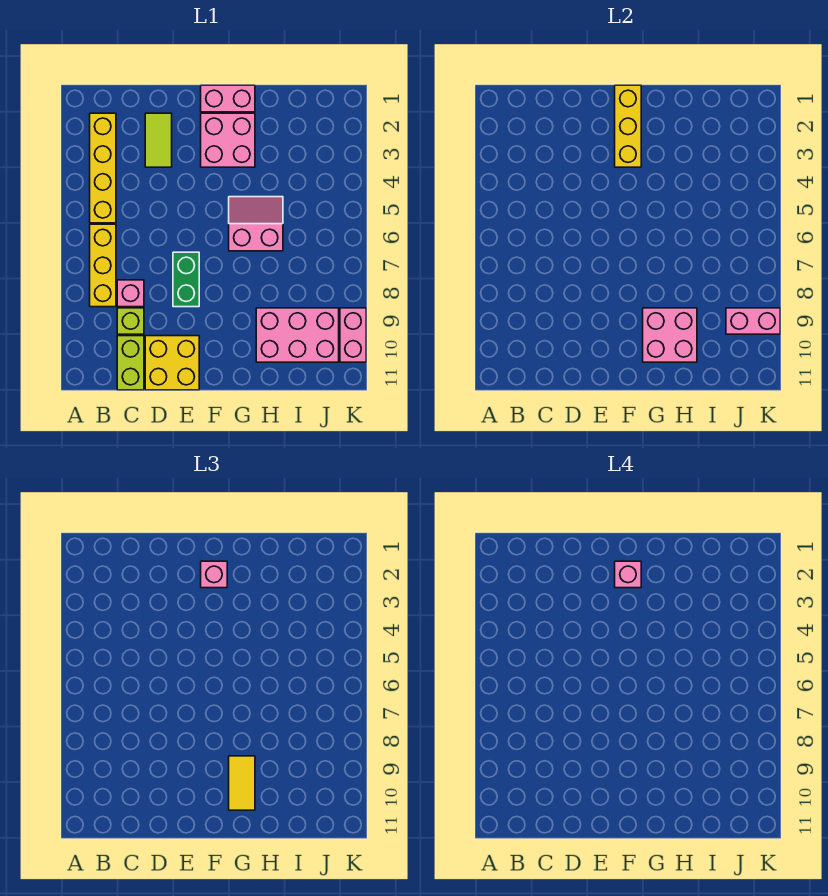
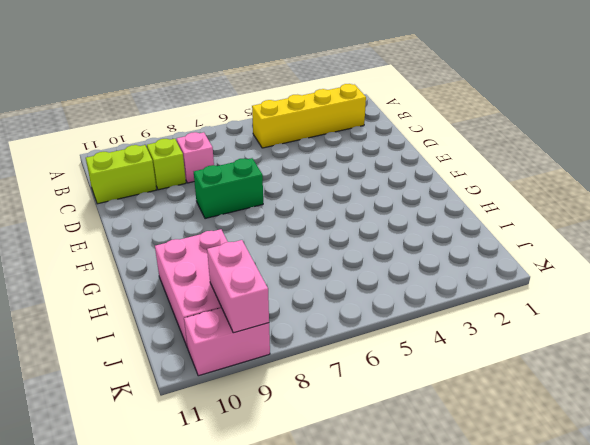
none -> yellow brick B6:B8 level 1
none -> lime tile D2:D3 level 1
none -> yellow brick D10:E11 level 1

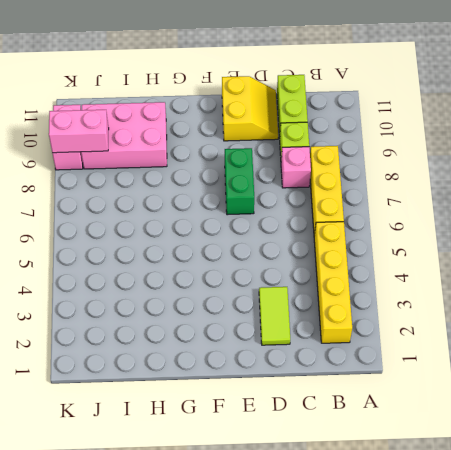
yellow slope D10:E11 level 1 top E -> yellow brick D10:E11 level 1
none -> pink brick F1:G1 level 1
none -> pink brick F2:G3 level 1
none -> pink slope G5:H6 level 1 top 6

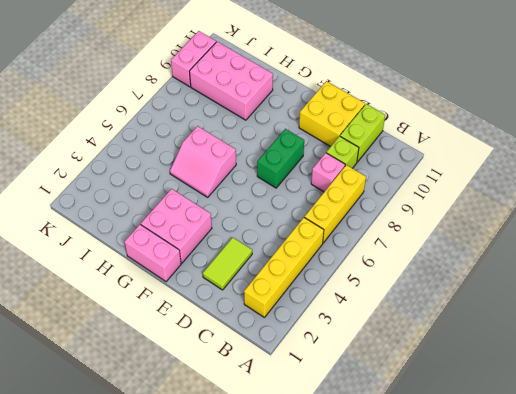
none -> yellow brick F1:F3 level 2
none -> pink brick G9:H10 level 2
none -> pink brick J9:K9 level 2

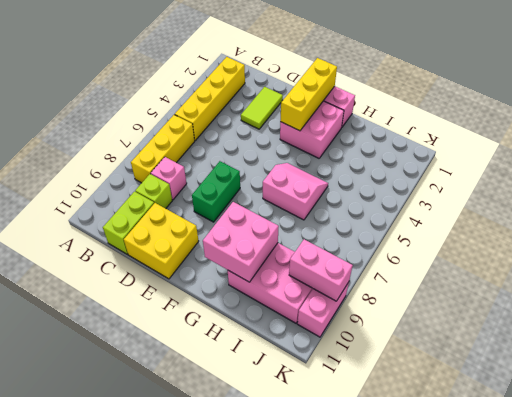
none -> pink brick F2 level 3
none -> yellow tile G9:G10 level 3
none -> pink brick F2 level 4

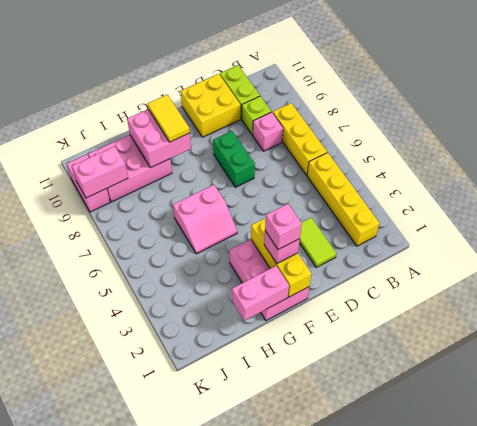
pink brick G1:H1 level 2 -> none

